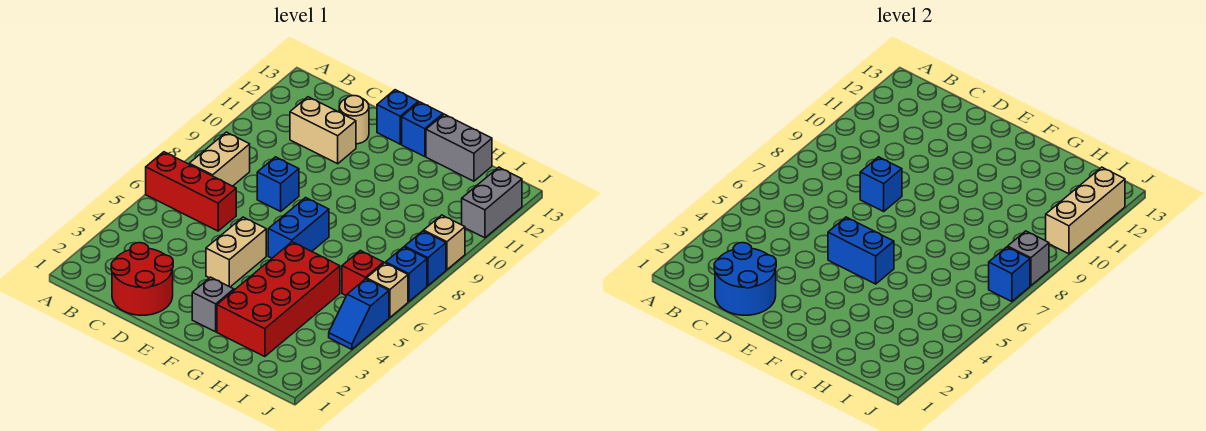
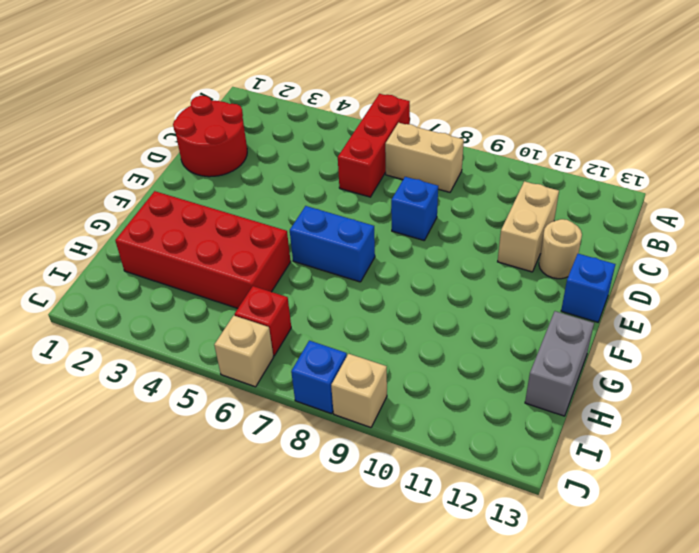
none -> tan brick E4:E5 level 1
none -> grey brick F2 level 1
none -> blue brick F13 level 1

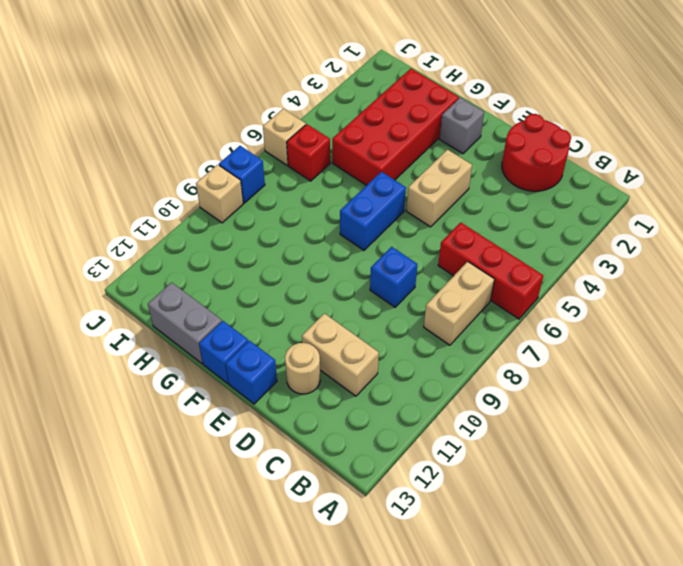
none -> blue slope J4:J5 level 1 top 5
none -> blue brick J7 level 1
none -> grey brick J11:J12 level 1

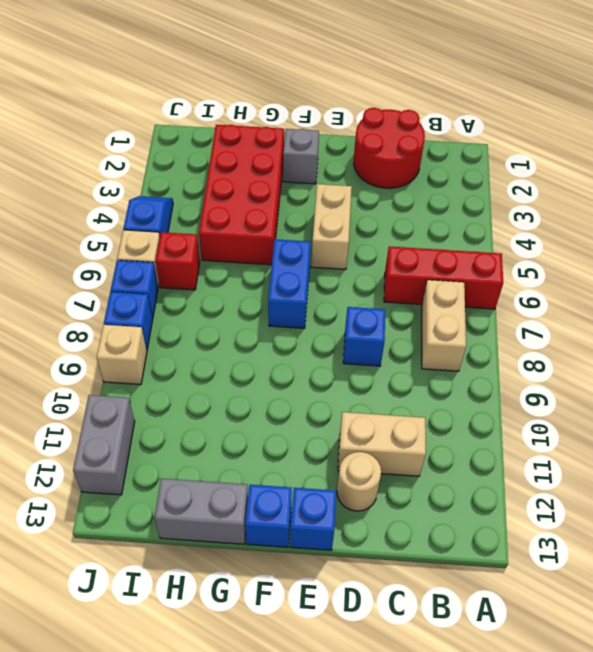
none -> blue round brick C1:D2 level 2
none -> blue brick D8 level 2
none -> blue brick E5:F5 level 2

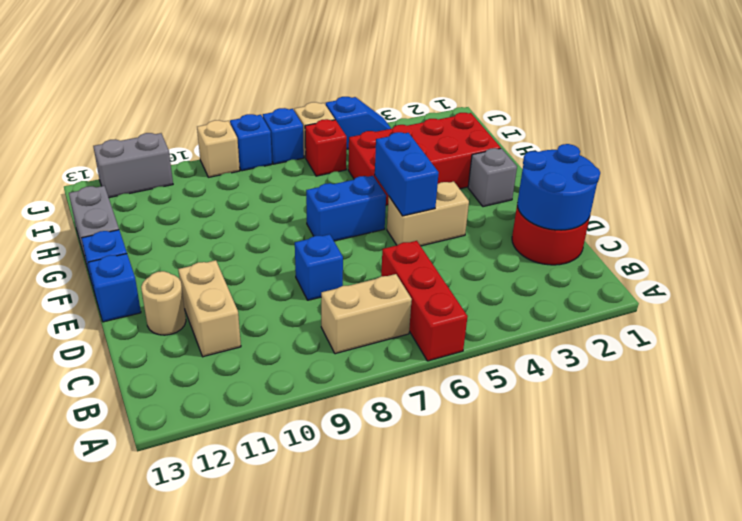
none -> blue brick D8 level 2
none -> blue brick J7 level 2
none -> grey brick J8 level 2

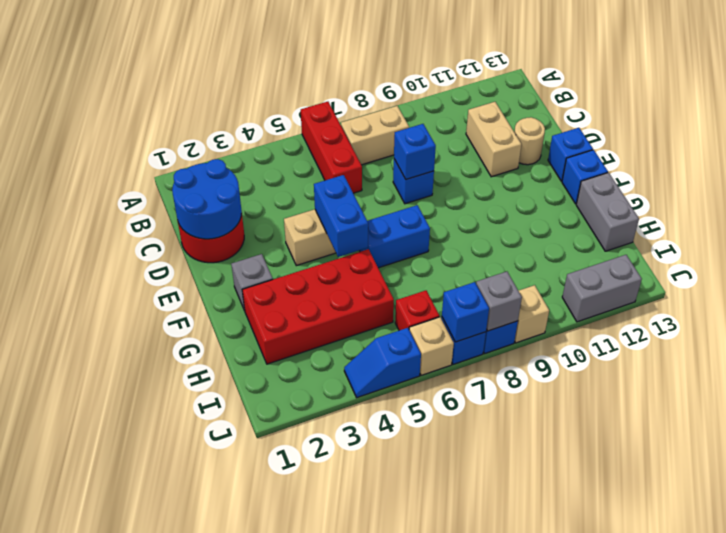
none -> tan brick J10:J12 level 2

